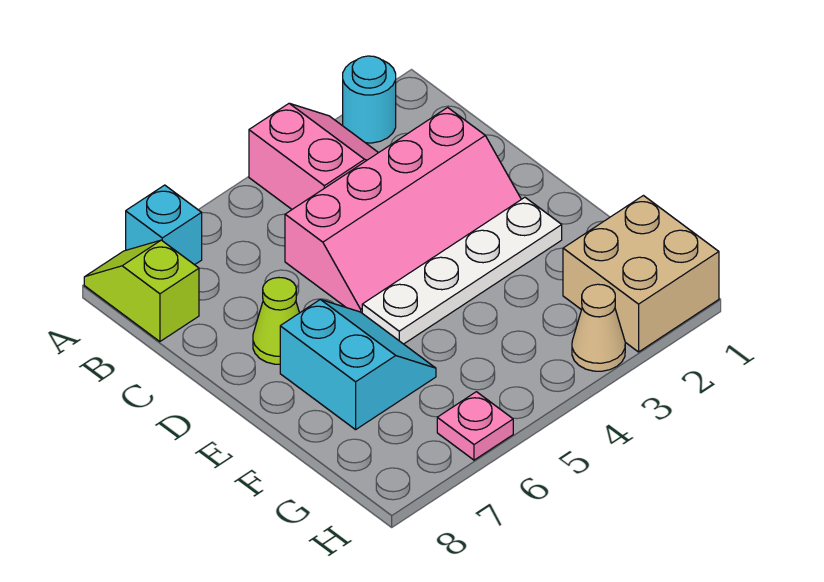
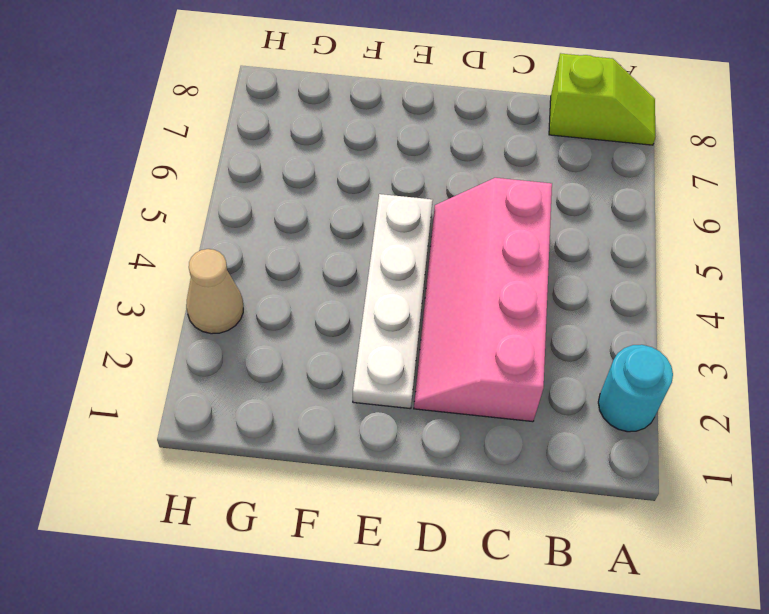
none -> pink slope A3:B4 level 1 top 4
none -> cyan brick A7 level 1

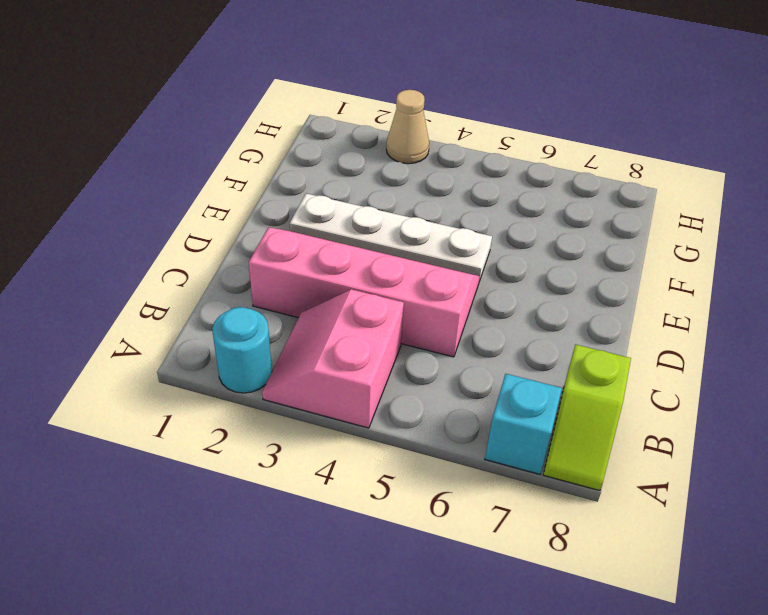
none -> lime cone D7 level 1
none -> cyan slope E6:F7 level 1 top 7

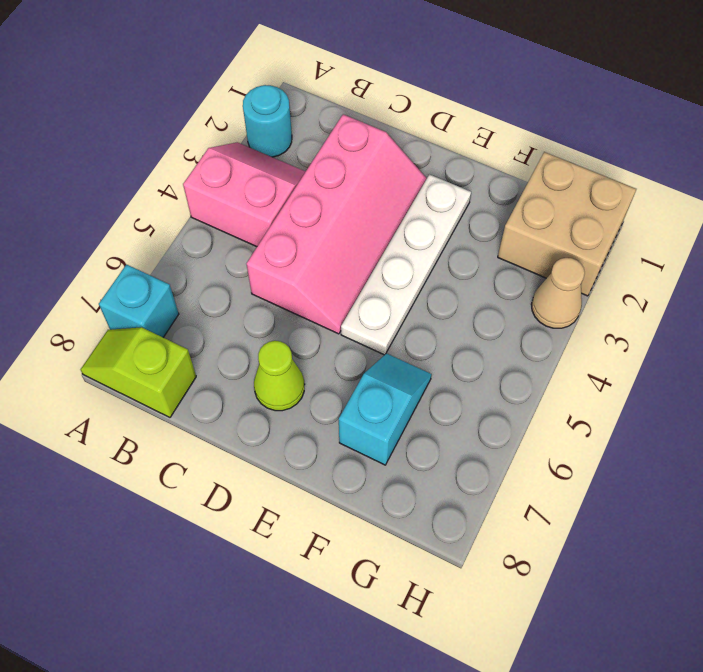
cyan slope F6:F7 level 1 top 7 -> cyan slope E6:F7 level 1 top 7
none -> pink plate H6 level 1

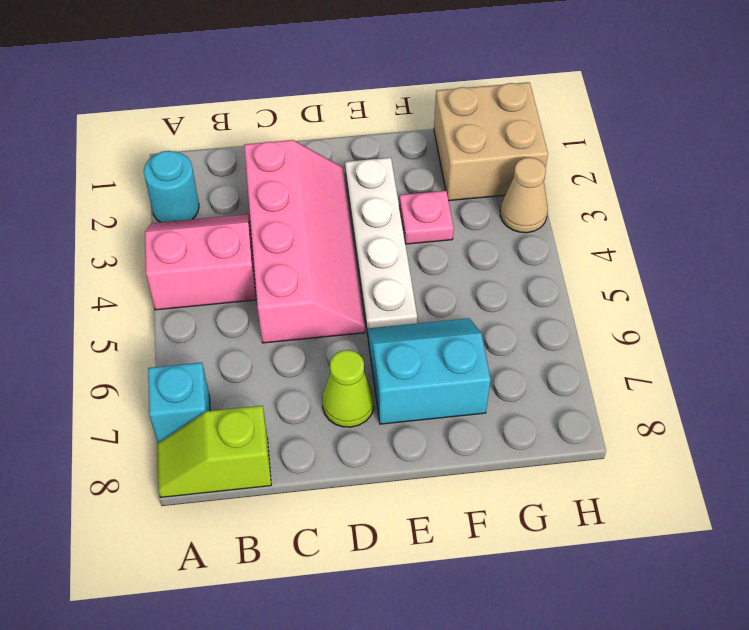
pink plate F3 level 1 -> pink plate H6 level 1

